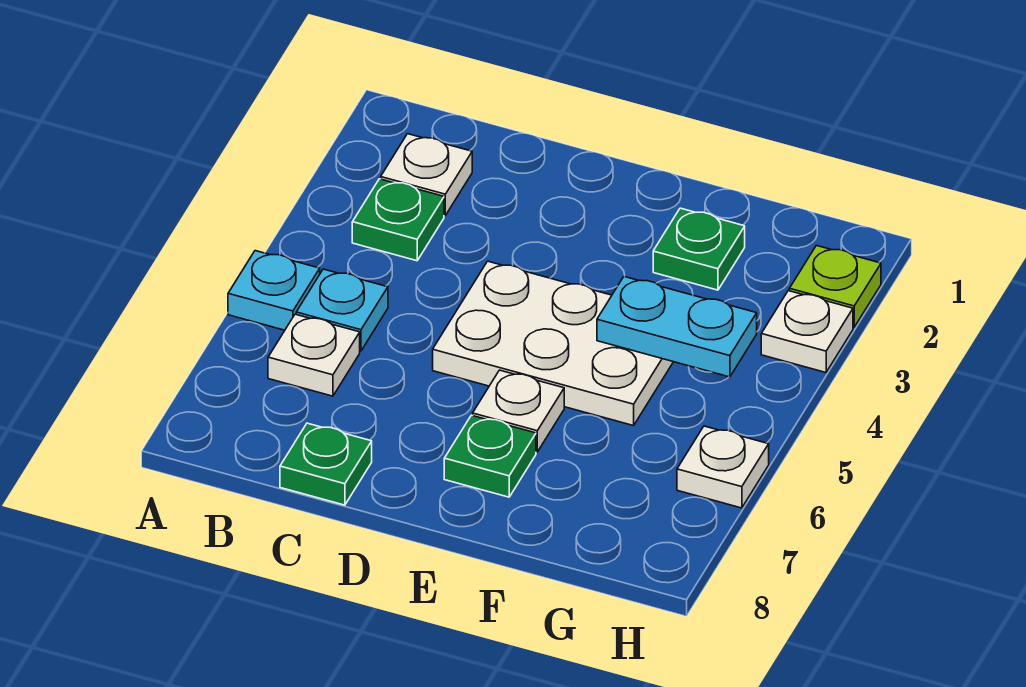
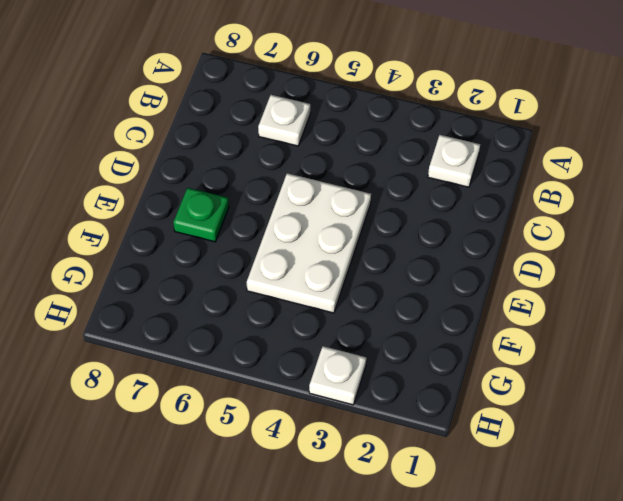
none -> cyan plate A5 level 1
none -> green plate B3 level 1
none -> cyan plate B5 level 1

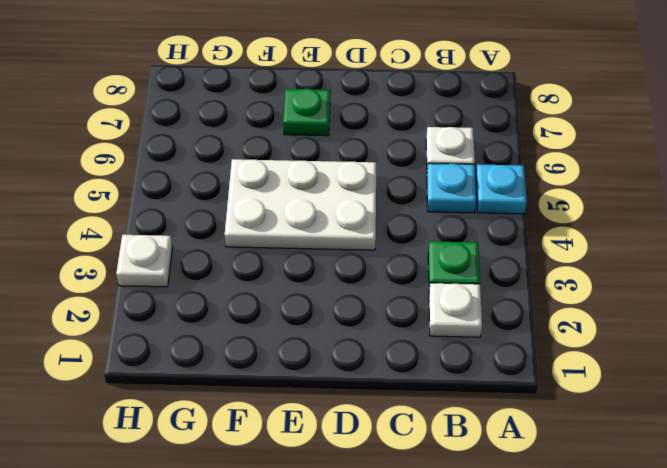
none -> green plate C8 level 1
none -> white plate E6 level 1
none -> green plate F2 level 1

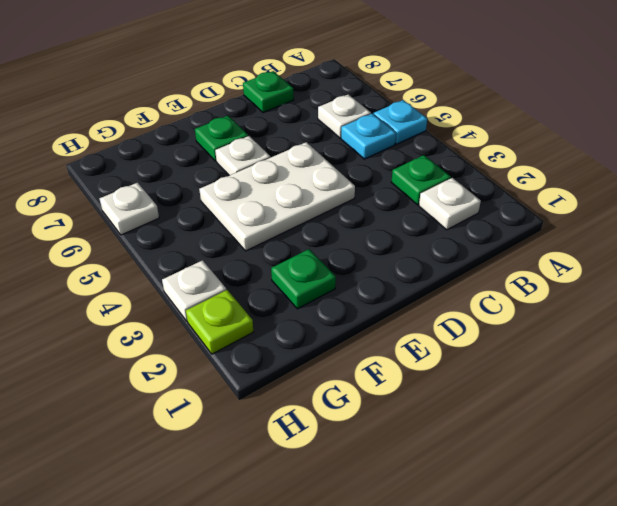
none -> cyan plate F4:G4 level 2

